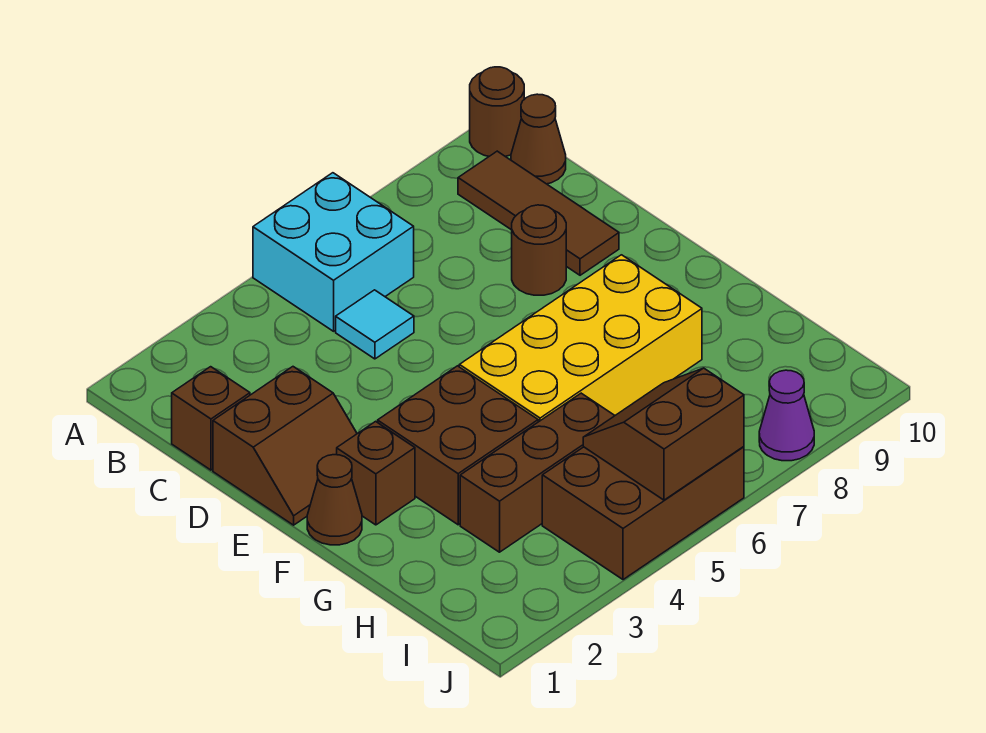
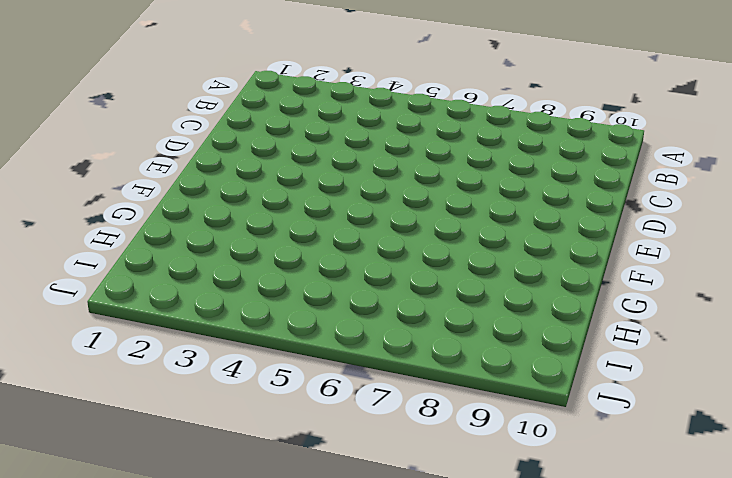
none -> cyan brick A5:B6 level 1
none -> brown round brick A10 level 1
none -> brown tile B9:D9 level 1

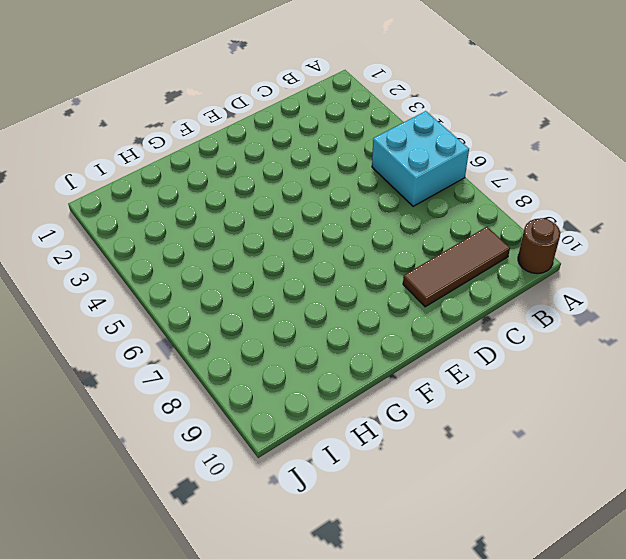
none -> brown cone B10 level 1
none -> brown brick C1 level 1
none -> cyan tile C5 level 1

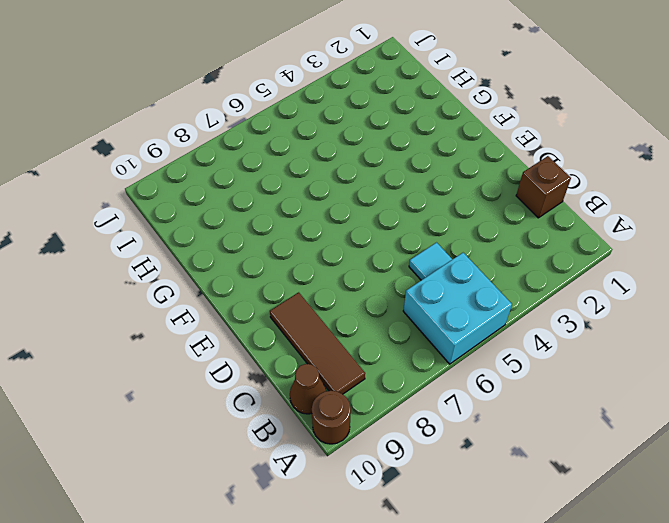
none -> brown slope D1:E2 level 1 top D
none -> brown round brick D8 level 1
none -> brown cone F1 level 1

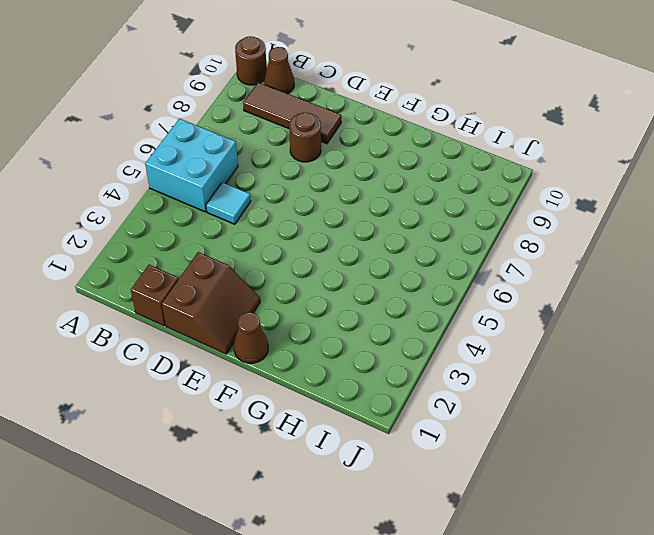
none -> brown brick F2 level 1
none -> brown brick F3:G4 level 1
none -> yellow brick F5:G8 level 1

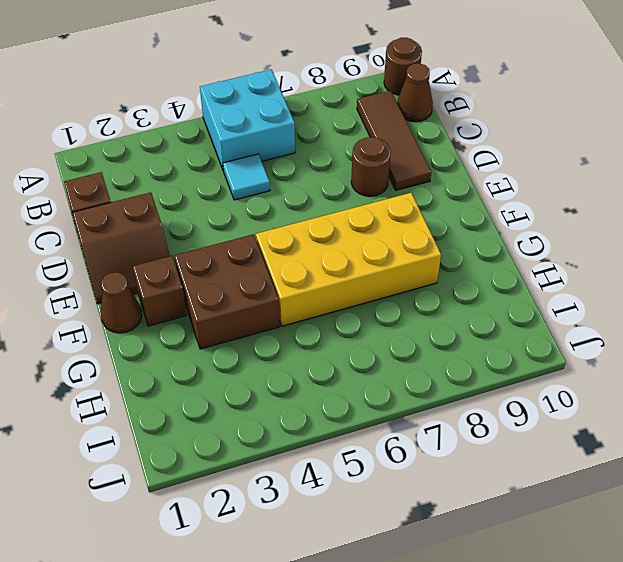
none -> brown brick H3:H5 level 1
none -> brown brick I4:J6 level 1
none -> purple cone J8 level 1

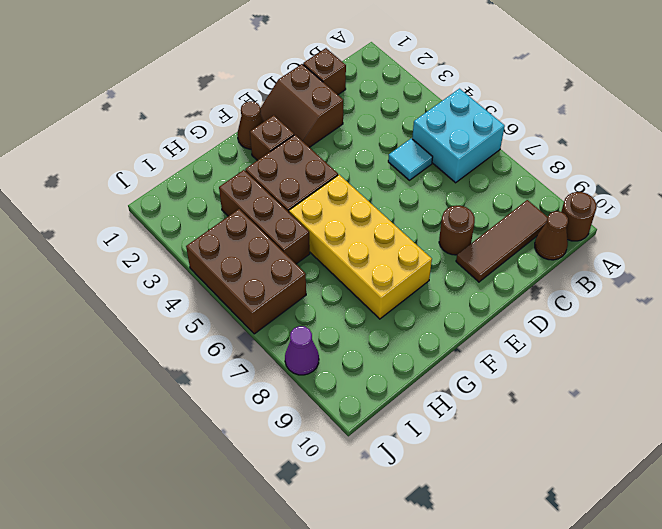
none -> brown slope I5:J6 level 2 top J

